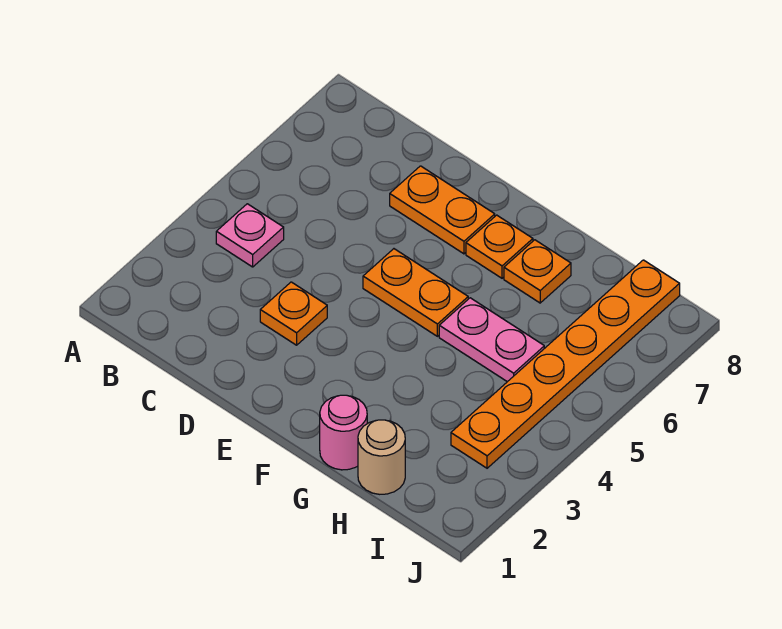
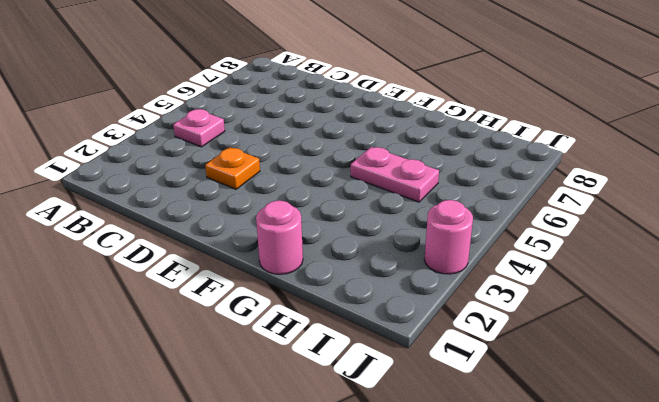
pink round brick J3 level 1 -> none
none -> orange plate D7:E7 level 1
none -> orange plate E5:F5 level 1

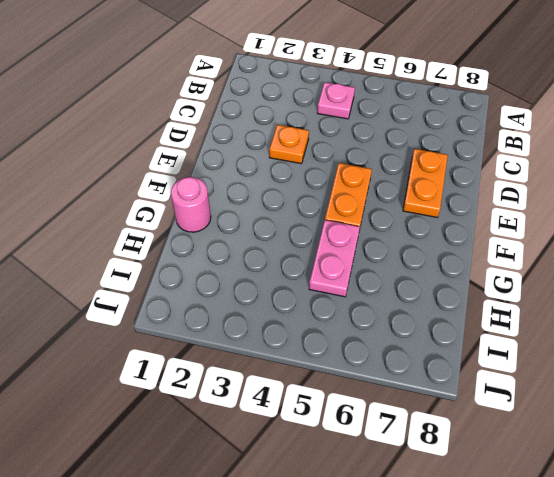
none -> orange plate F7 level 1
none -> orange plate G7 level 1

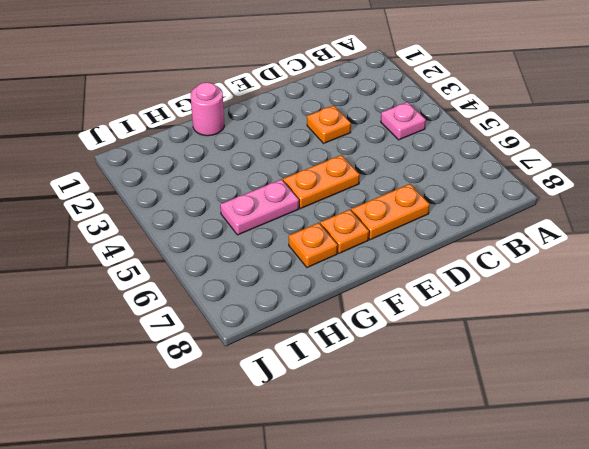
none -> tan round brick H1 level 1
none -> orange plate I3:I8 level 1

